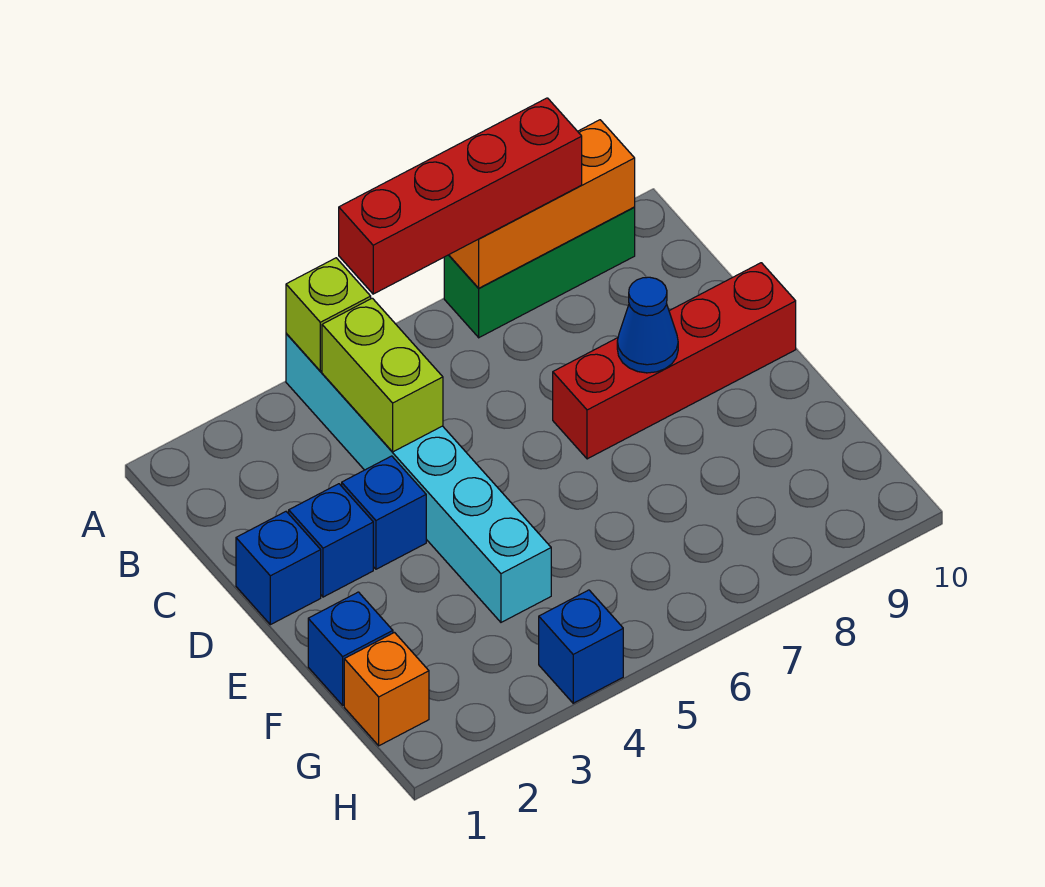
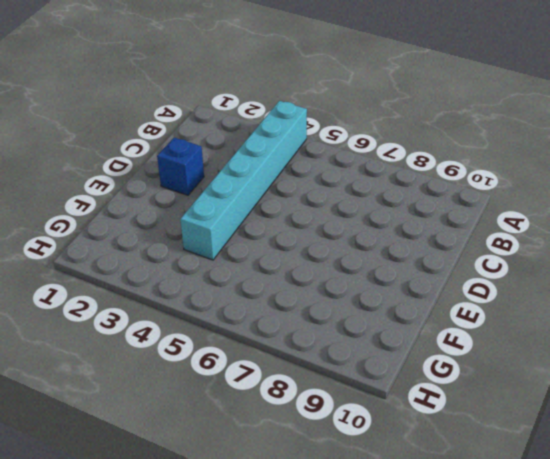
none -> green brick A7:A9 level 1
none -> blue brick D1 level 1
none -> blue brick D3 level 1

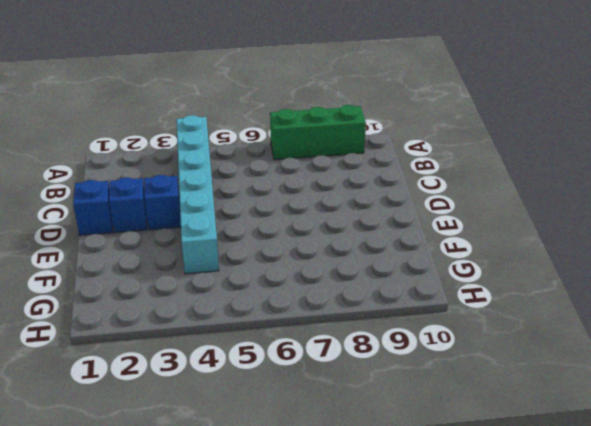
none -> red brick D7:D10 level 1
none -> blue brick F1 level 1
none -> orange brick G1 level 1

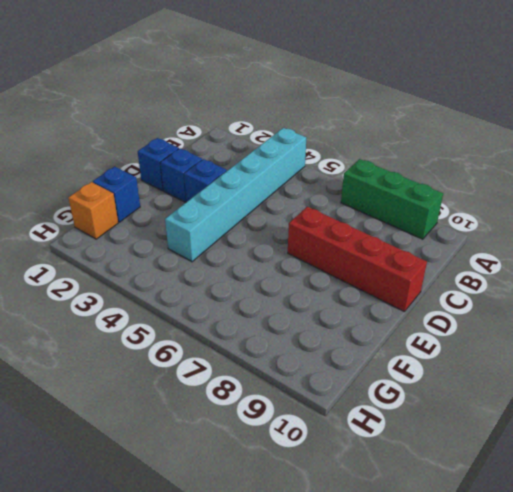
none -> blue brick H4 level 1
none -> lime brick A4 level 2
none -> orange brick A7:A9 level 2

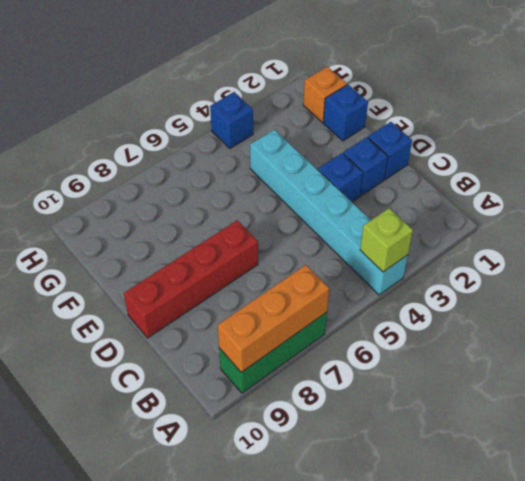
none -> lime brick B4:C4 level 2
none -> blue cone D8 level 2
none -> red brick A5:A8 level 3

